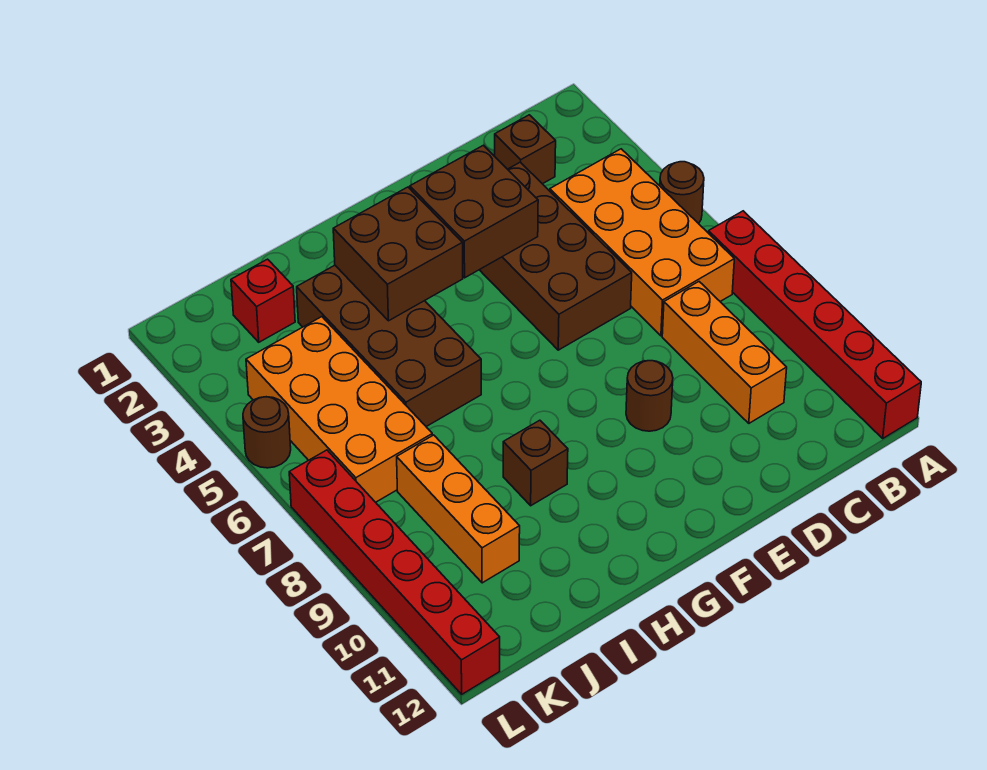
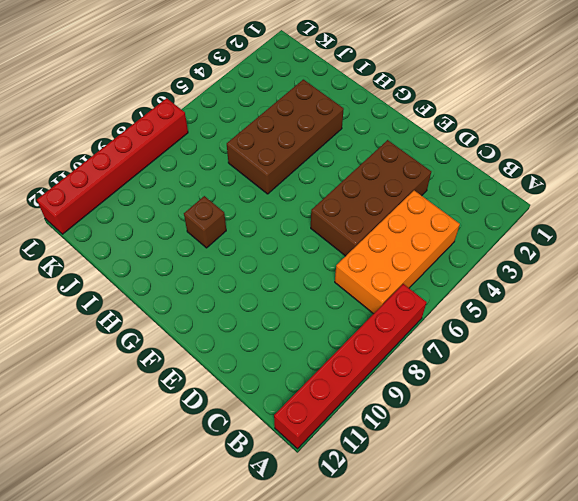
none -> brown round brick A5 level 1
none -> brown brick C2 level 1
none -> orange brick C8:C10 level 1

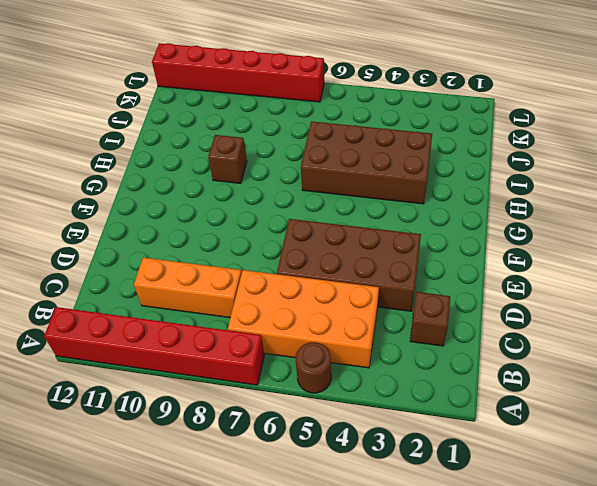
none -> brown round brick E9 level 1
none -> red brick J2 level 1
none -> orange brick J4:K7 level 1

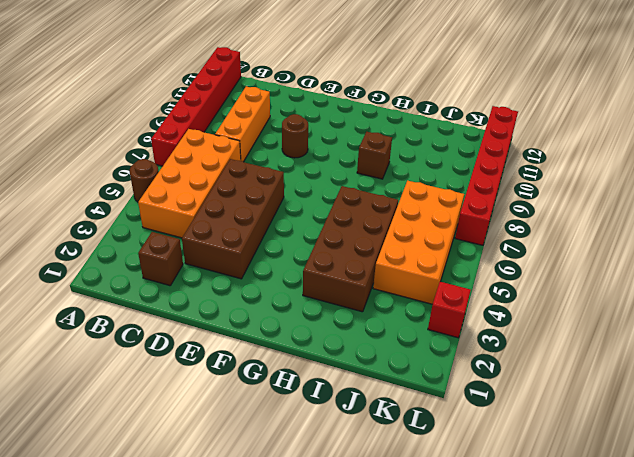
red brick L3 level 1 -> red brick J2 level 1
none -> orange brick J8:J10 level 1
none -> brown round brick L5 level 1
none -> brown brick E3:F4 level 2

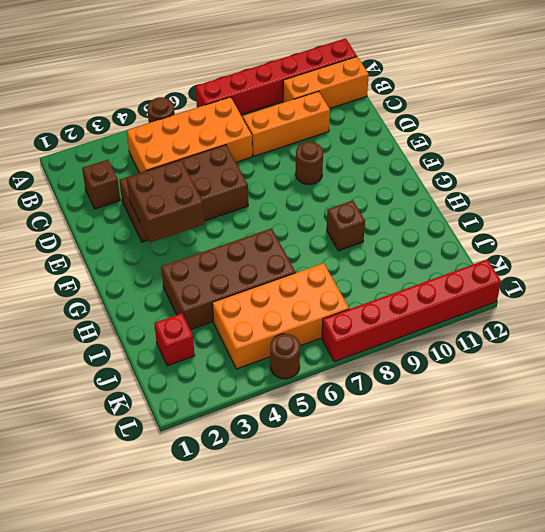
orange brick B10:B12 level 1 -> orange brick J8:J10 level 1
none -> brown brick G3:H4 level 2

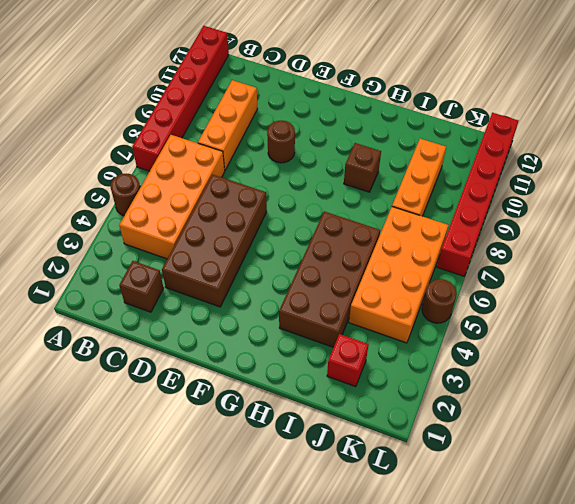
none -> brown brick E3:F4 level 2
none -> brown brick G3:H4 level 2

